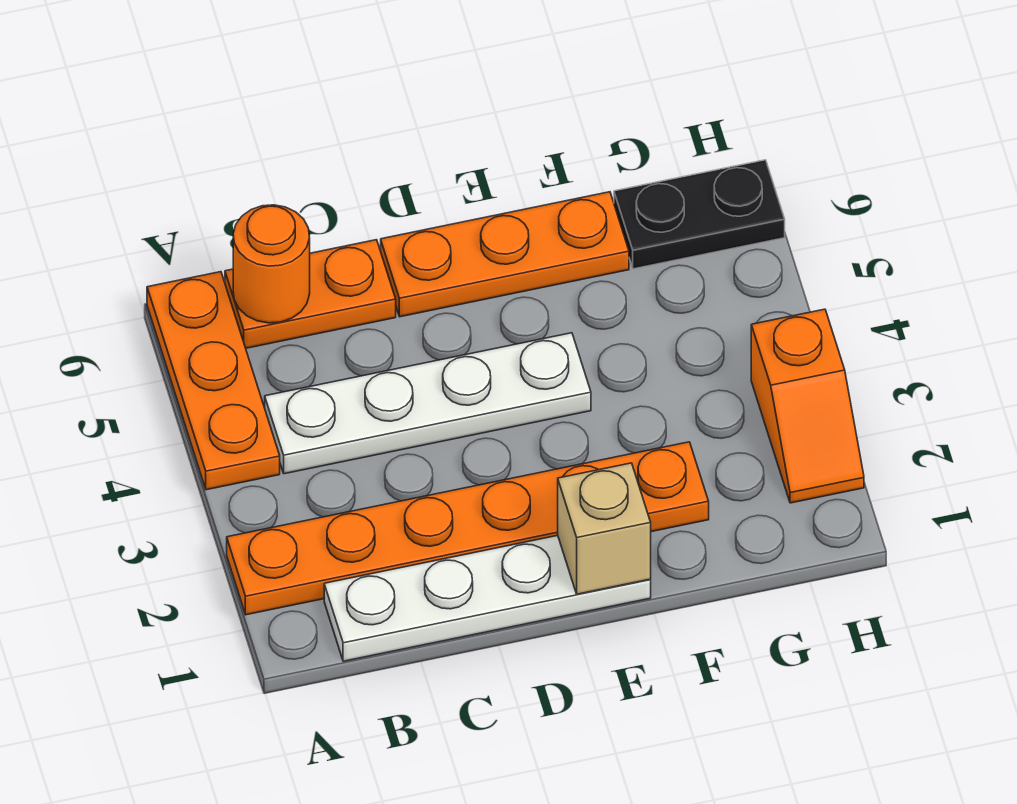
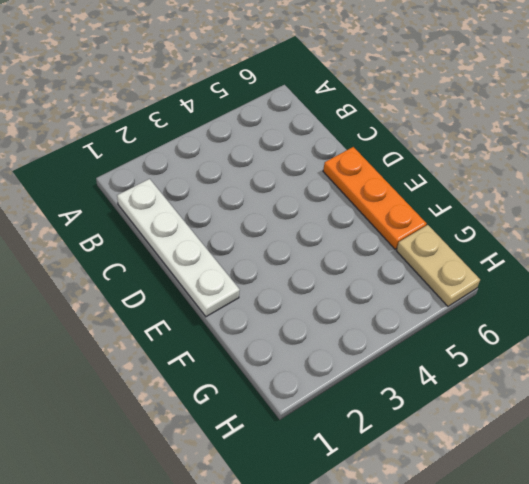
tan plate G6:H6 level 1 -> black plate G6:H6 level 1
none -> orange plate A2:F2 level 1
none -> orange plate A4:A6 level 1

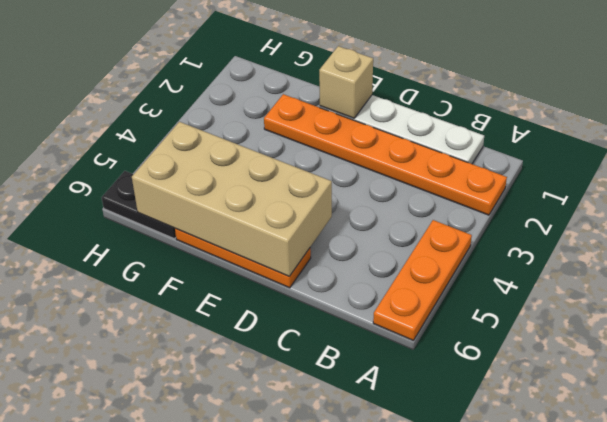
tan brick D5:G6 level 2 -> none
none -> white plate B4:E4 level 1
none -> orange plate B6:C6 level 1

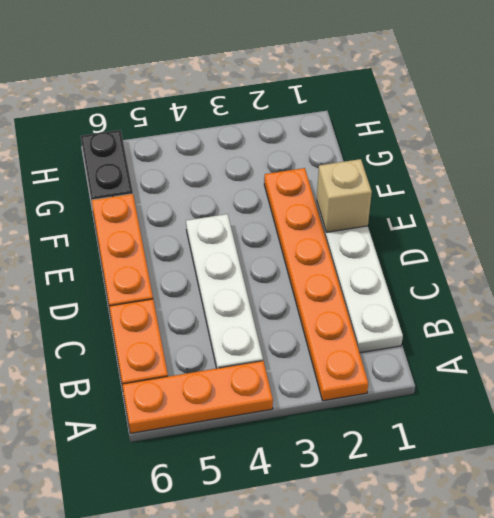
none -> orange slope H2:H3 level 1 top 3
none -> orange round brick B6 level 2

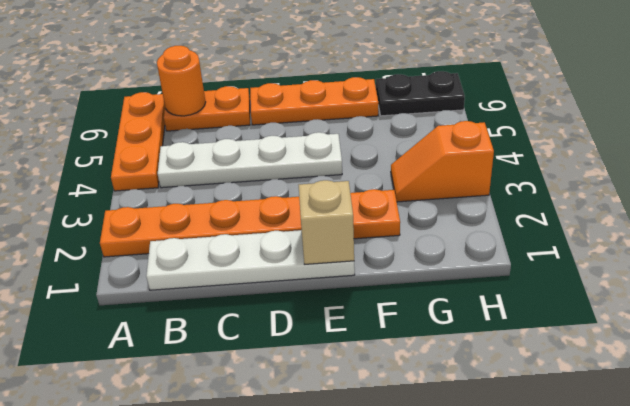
orange slope G3:H3 level 1 top H -> orange slope H2:H3 level 1 top 3

